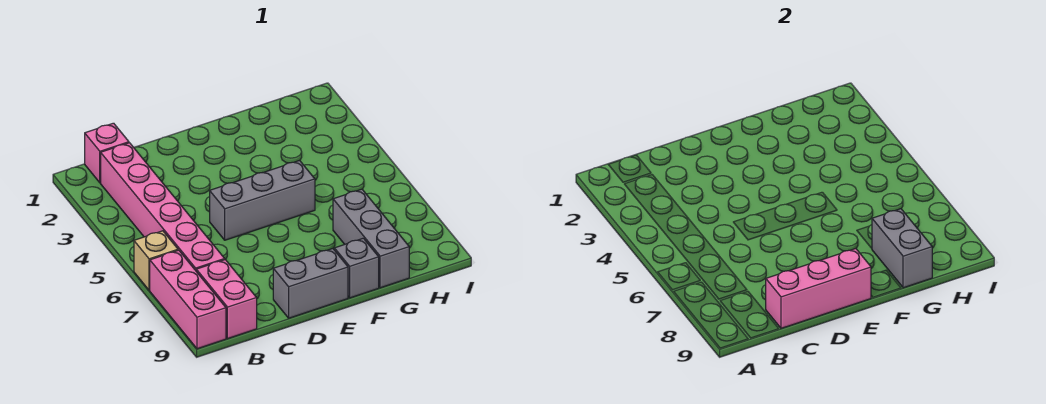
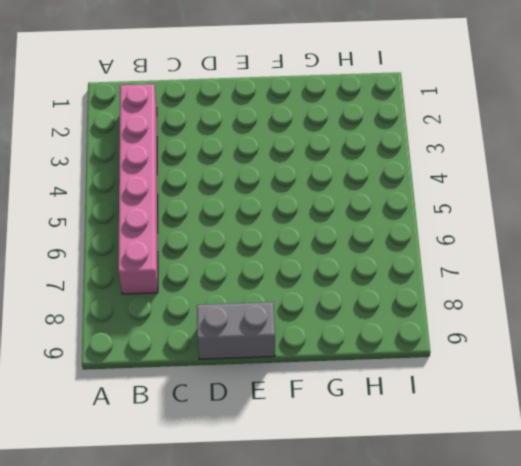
none -> tan brick A6 level 1
none -> pink brick A7:A9 level 1

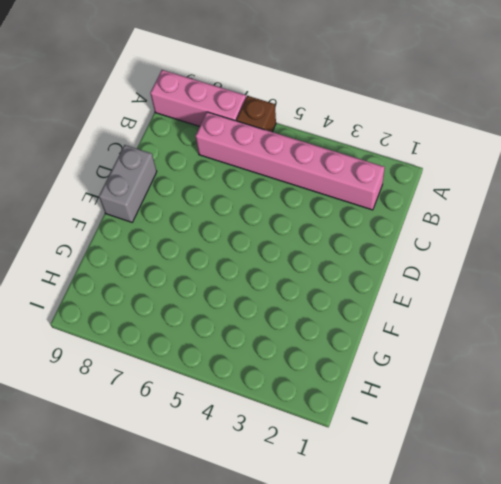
brown brick A6 level 1 -> tan brick A6 level 1
none -> pink brick B1 level 1
none -> pink brick B8:B9 level 1

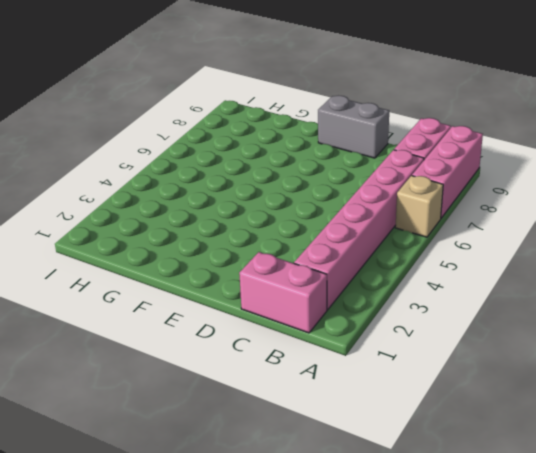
pink brick B1:C1 level 1 -> pink brick B1 level 1
none -> grey brick D5:F5 level 1
none -> grey brick F9 level 1

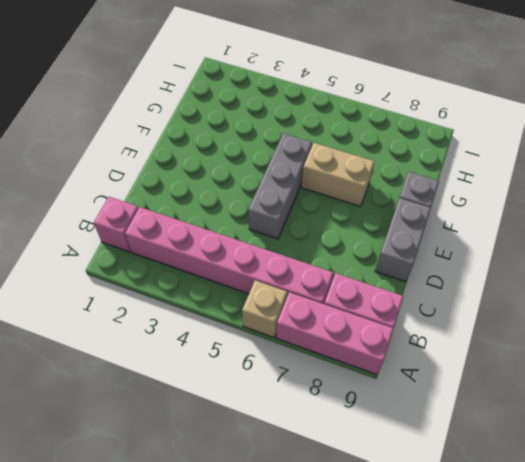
tan brick F6:F7 level 1 -> none
none -> grey brick G7:G9 level 1
none -> pink brick C9:E9 level 2

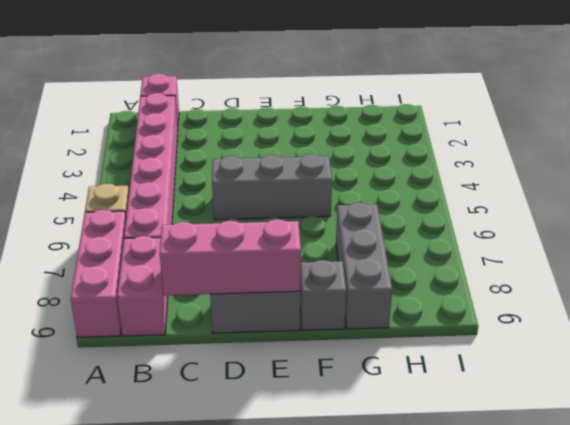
none -> grey brick G8:G9 level 2

